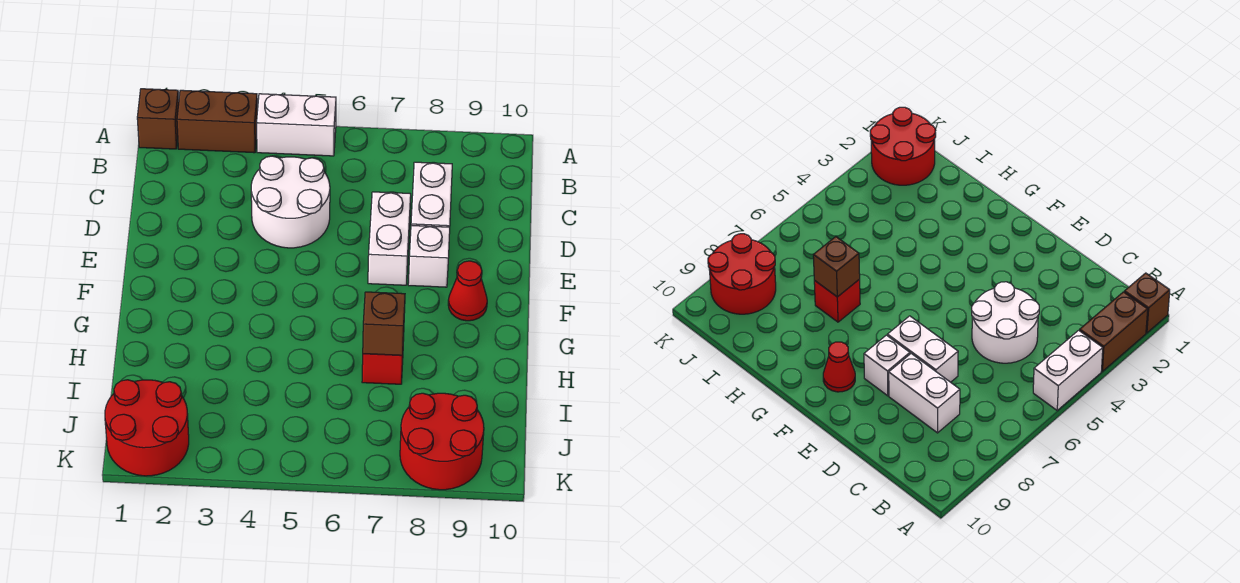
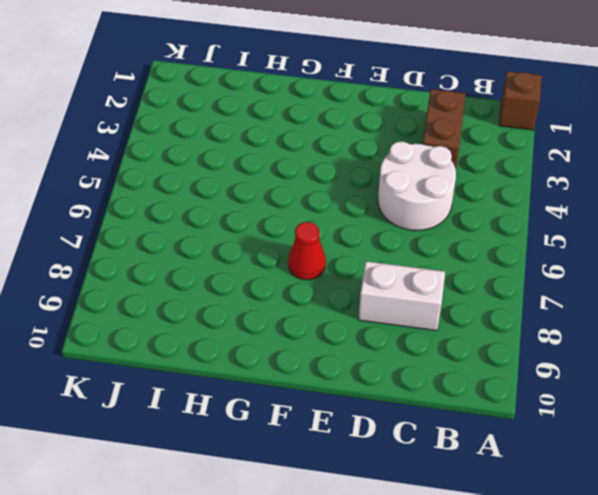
brown brick C2:C3 level 1 -> brown brick A2:A3 level 1
red cone F7 level 1 -> red cone F9 level 1
none -> white brick A4:A5 level 1
none -> white brick D7:E7 level 1
none -> white brick E8 level 1

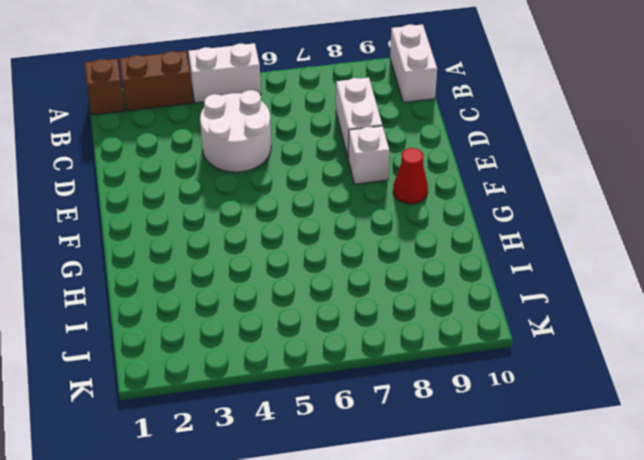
white brick A10:B10 level 1 -> white brick D7:E7 level 1
none -> red brick H7 level 1
none -> red round brick J1:K2 level 1
none -> red round brick J8:K9 level 1

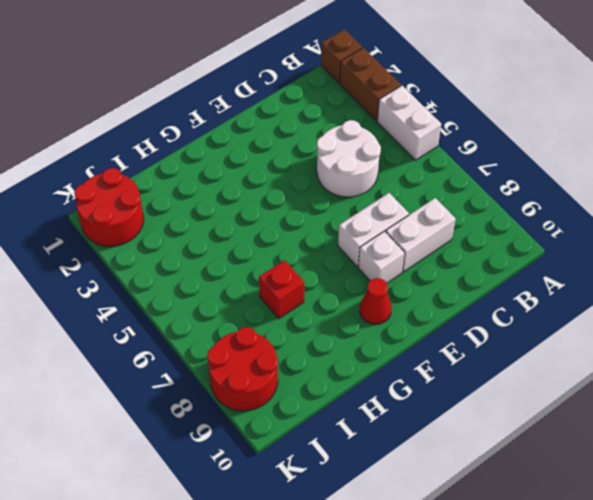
none -> brown brick H7 level 2

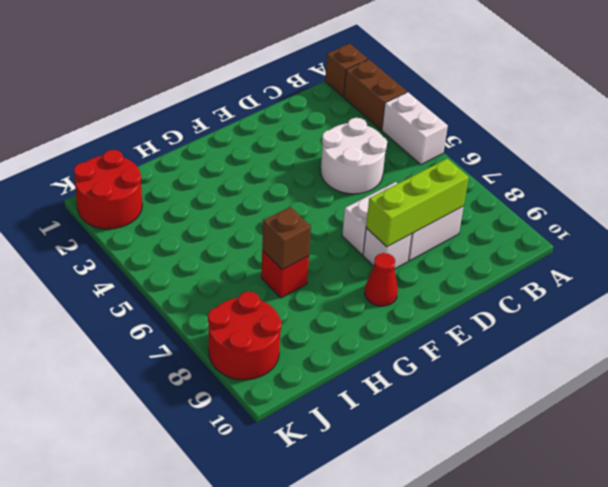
lime brick C8:E8 level 2 -> none

